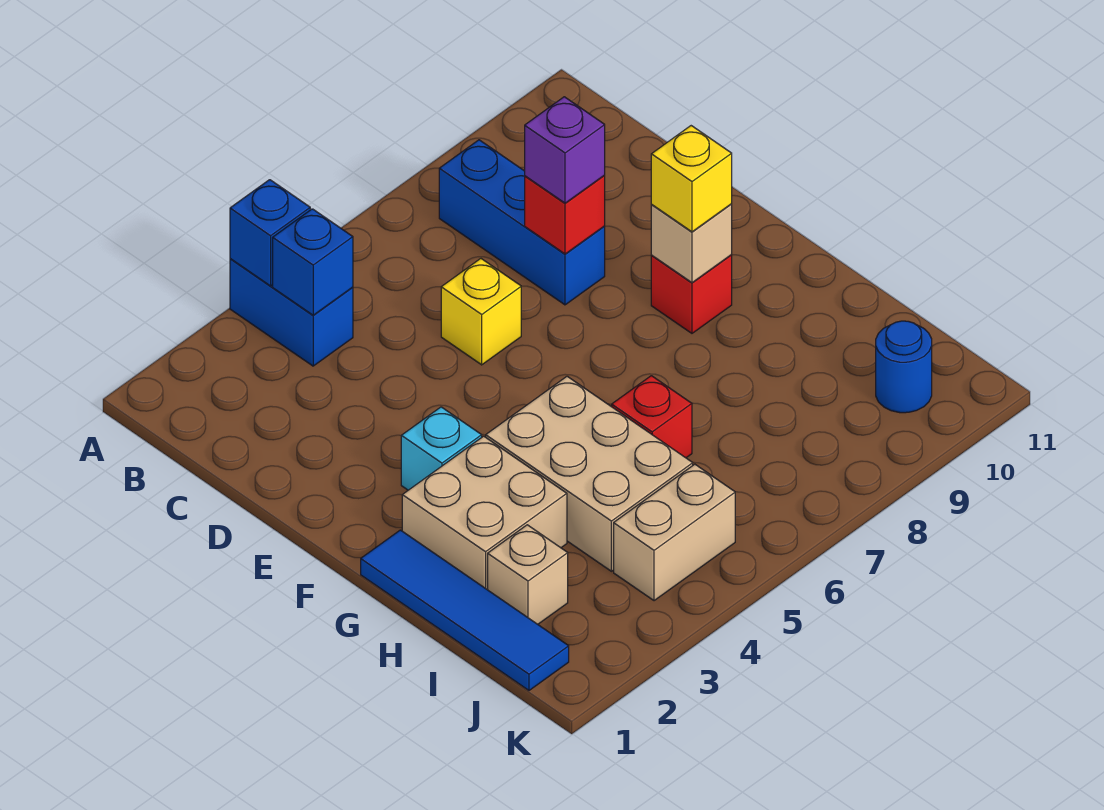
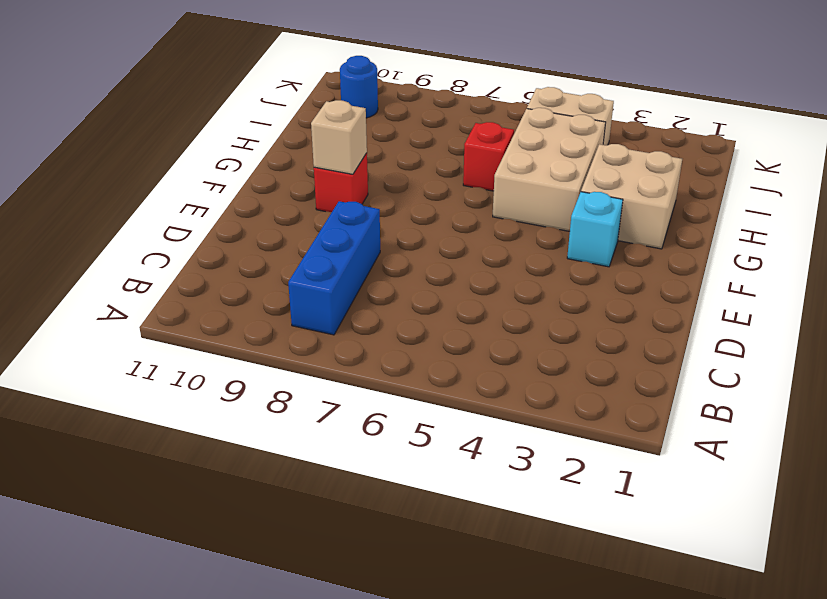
none -> blue brick A4:B4 level 1
none -> yellow brick D6 level 1
none -> blue tile G1:J1 level 1

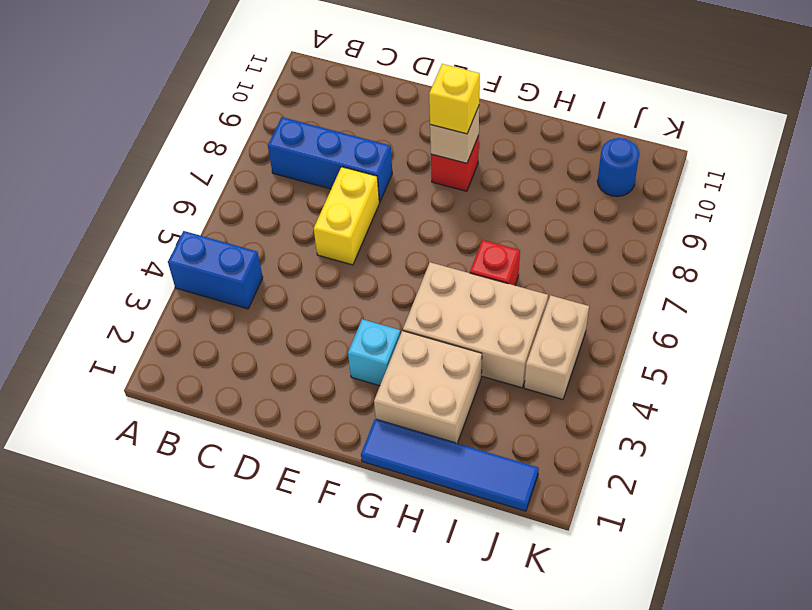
yellow brick D6:D7 level 1 -> yellow brick D6 level 1
none -> tan brick I2 level 1
none -> blue brick A4 level 2
none -> blue brick B4 level 2

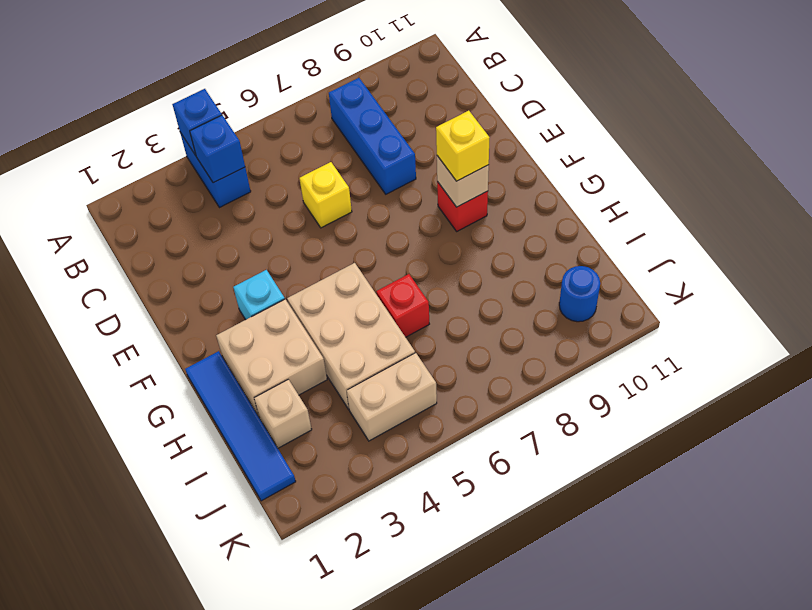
none -> red brick D8 level 2
none -> purple brick D8 level 3

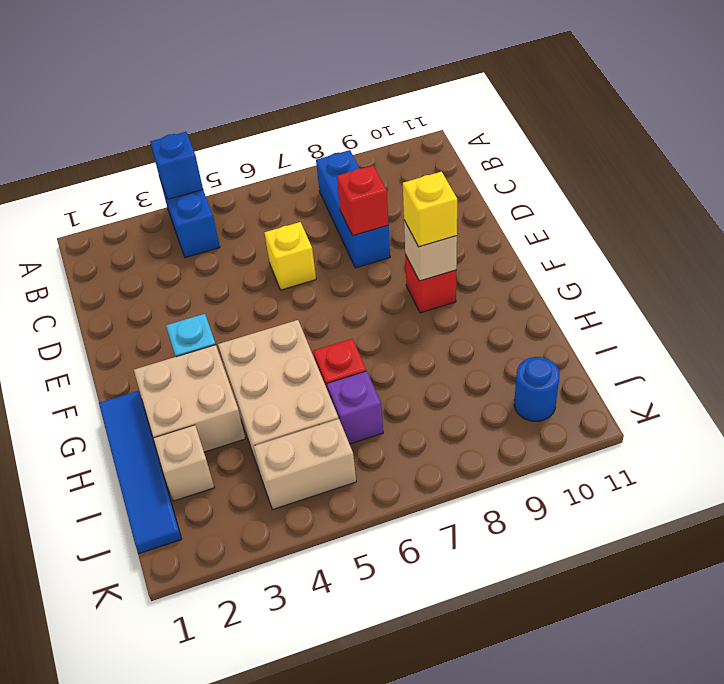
purple brick I6 level 1 -> purple brick D8 level 3
none -> blue brick B4 level 2

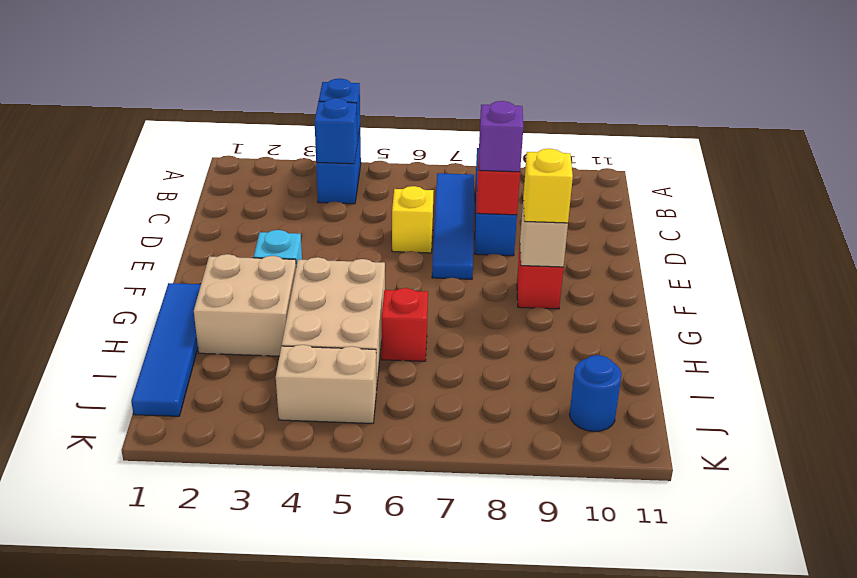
blue tile B7:E7 level 1 -> none
none -> tan brick I2 level 1

